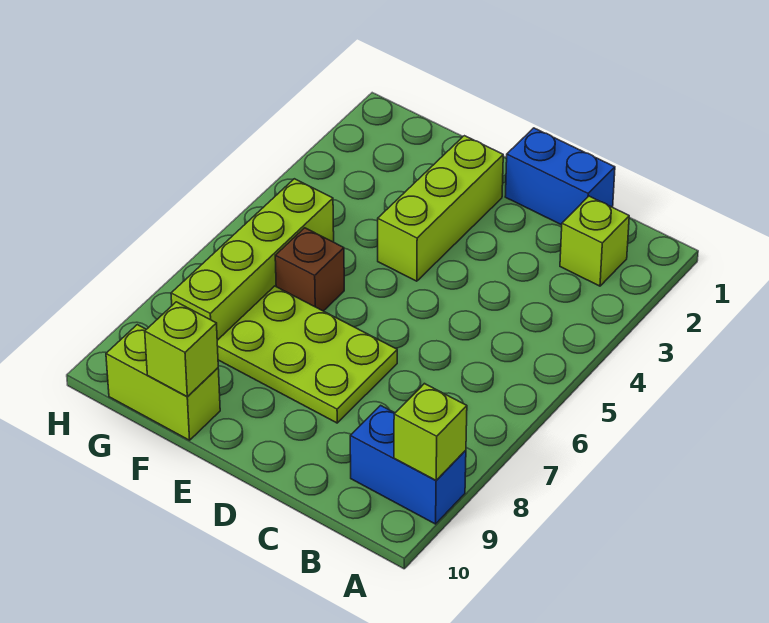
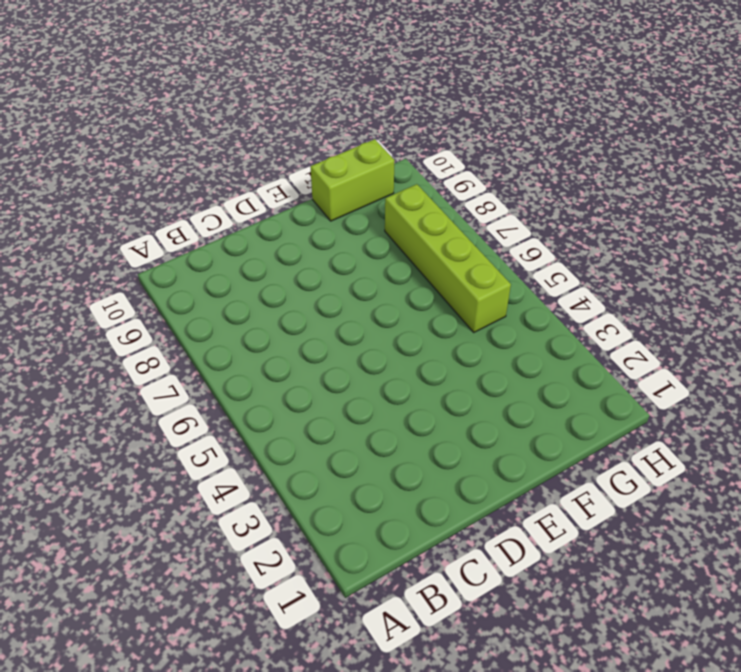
none -> blue brick A9:B9 level 1
none -> lime brick B2 level 1

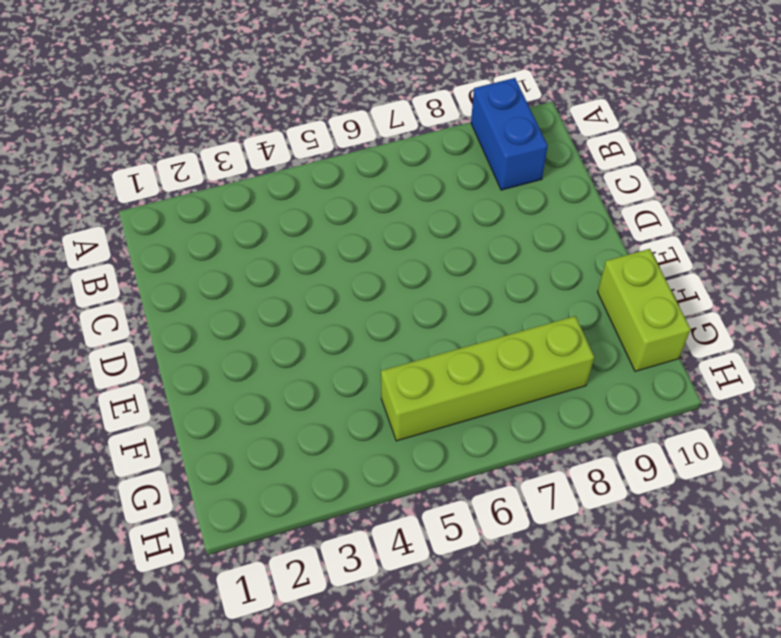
none -> lime brick B2 level 1
none -> blue brick C1:D1 level 1

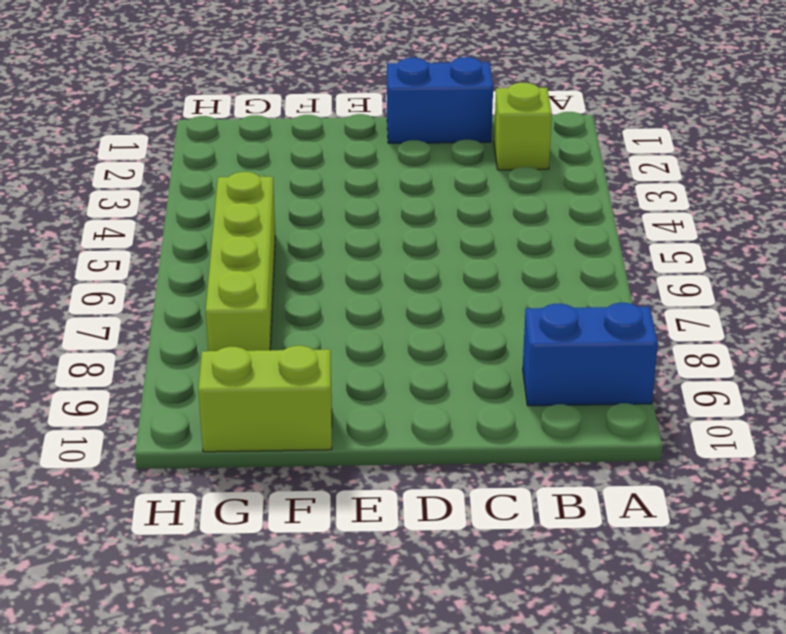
none -> lime plate D7:F8 level 1
none -> lime brick E2:E4 level 1

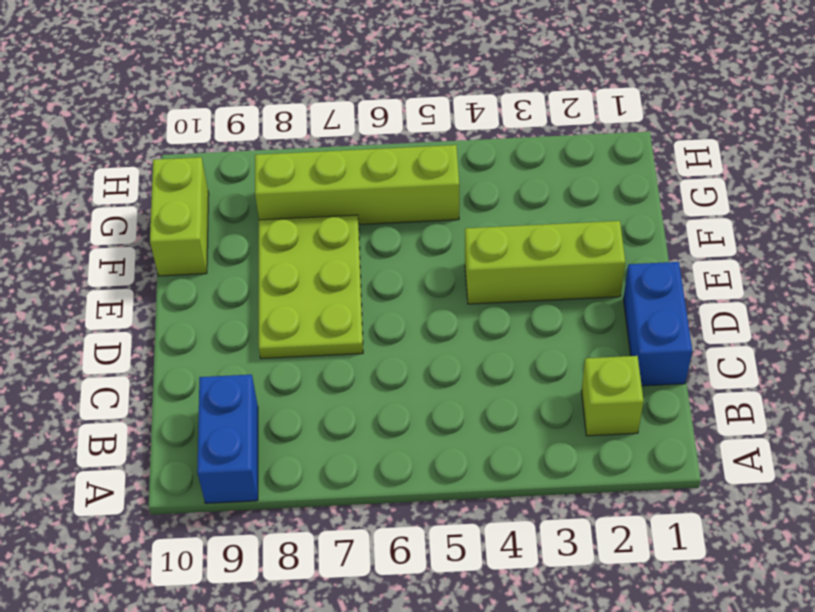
none -> brown brick F6 level 1
none -> lime brick A9 level 2

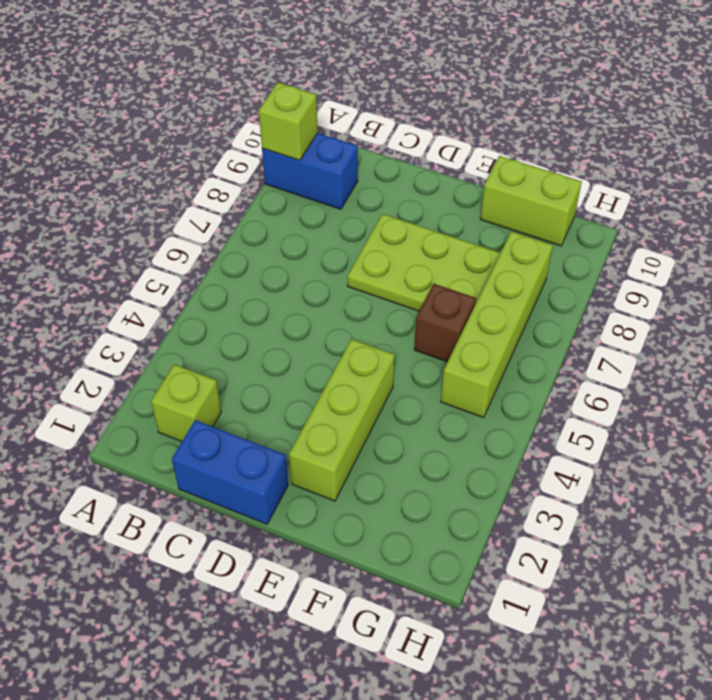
none -> lime brick F10 level 2

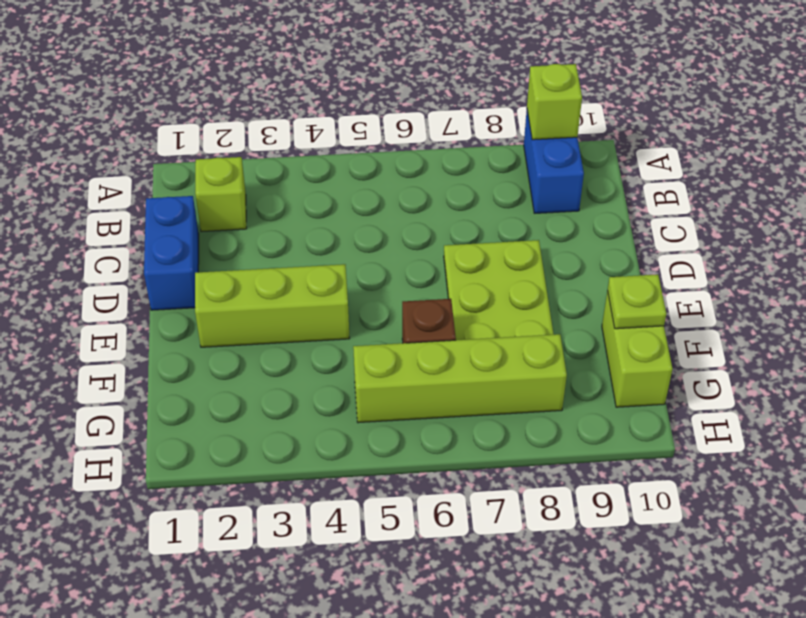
lime plate F10 level 2 -> lime brick F10 level 2

